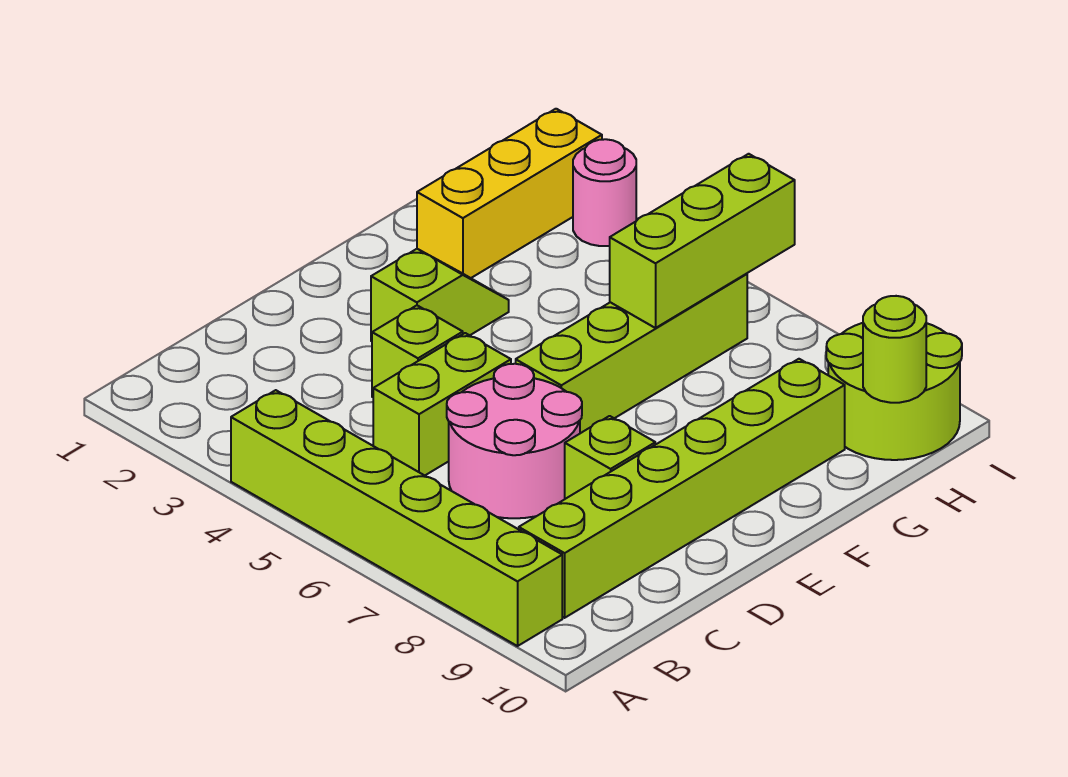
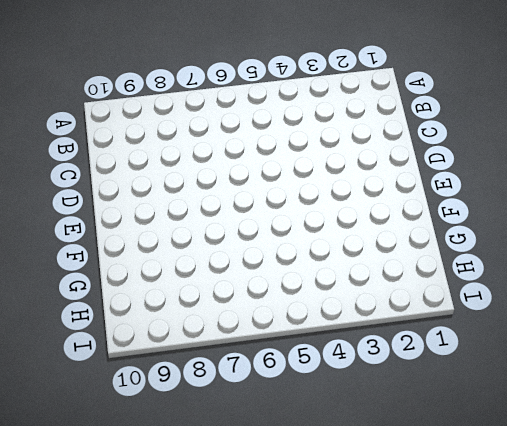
none -> lime brick A4:A9 level 1
none -> lime brick B9:G9 level 1
none -> lime brick C5:D5 level 1

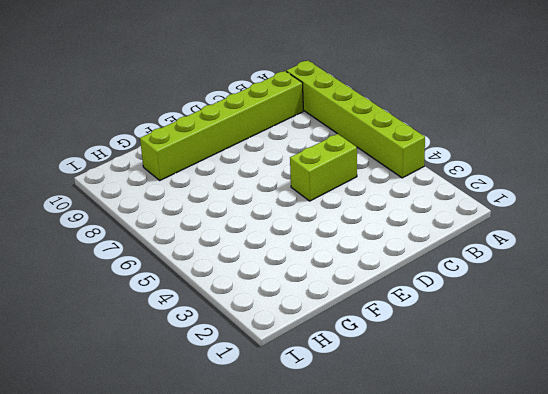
none -> pink round brick C6:D7 level 1
none -> lime brick D4 level 1
none -> lime brick D8 level 1

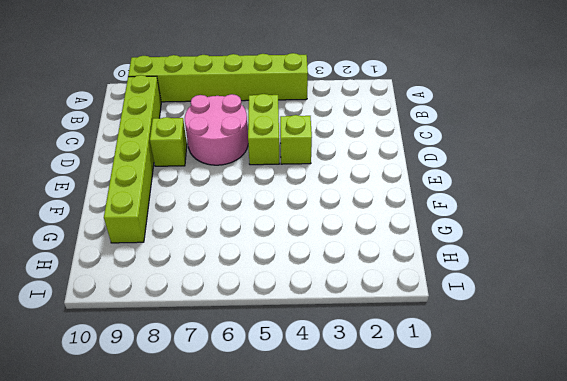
none -> lime slope E3:F3 level 1 top E
none -> lime brick E6:H6 level 1
none -> yellow brick G2:I2 level 1

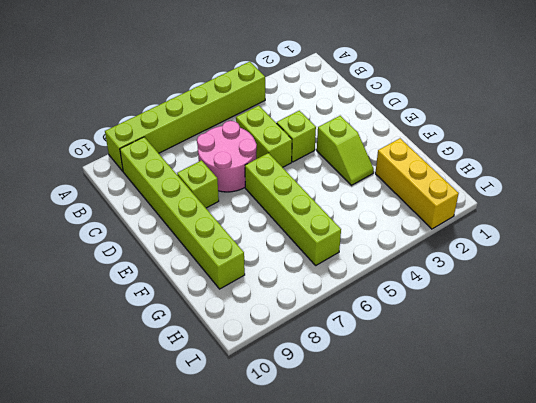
none -> lime round brick H9:I10 level 1
none -> pink round brick I3 level 1
none -> lime brick G6:I6 level 2

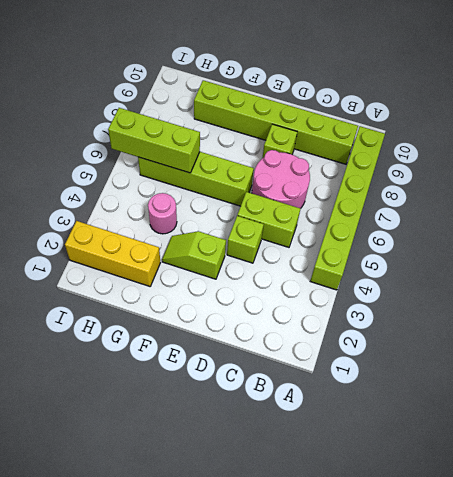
pink round brick G4 level 1 -> pink round brick I3 level 1
none -> lime round brick H9:I10 level 1
none -> lime round brick H10 level 2

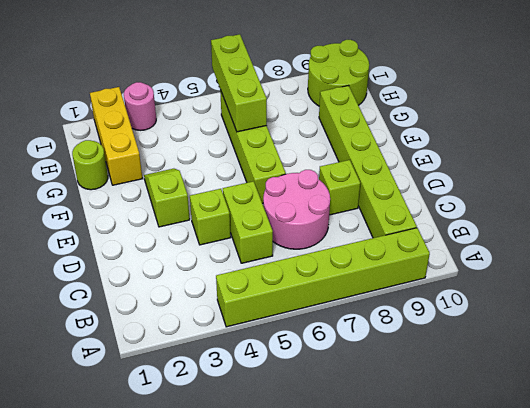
lime round brick G1 level 1 -> lime round brick H10 level 2

